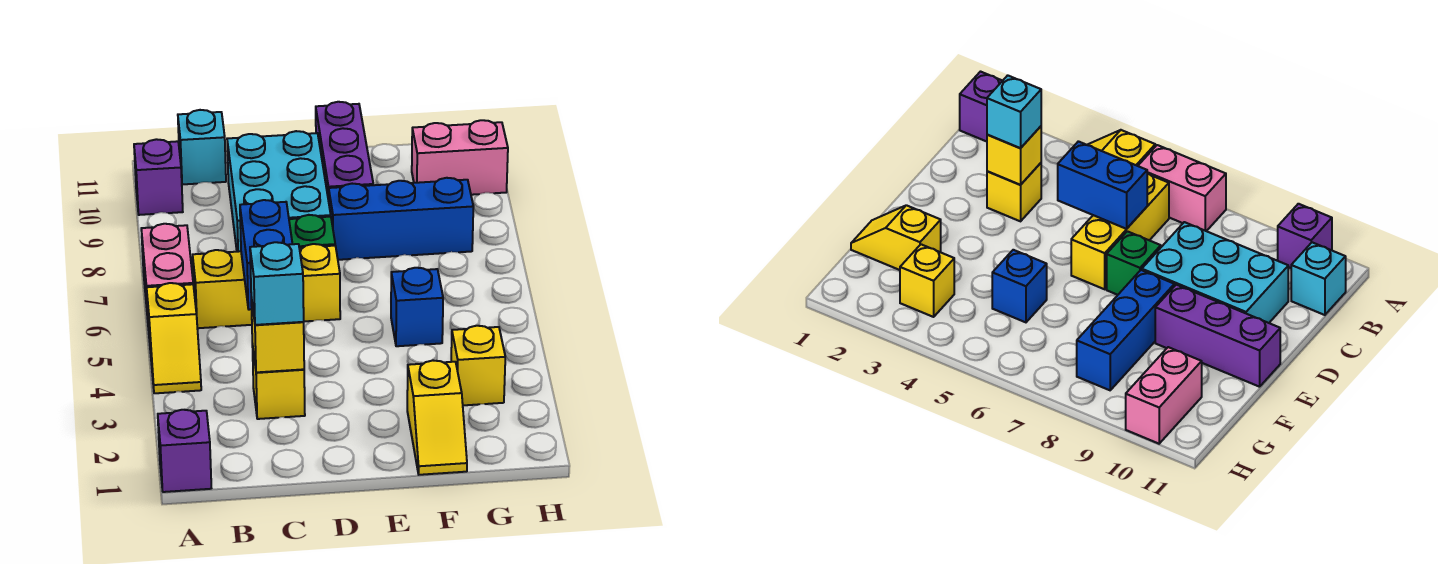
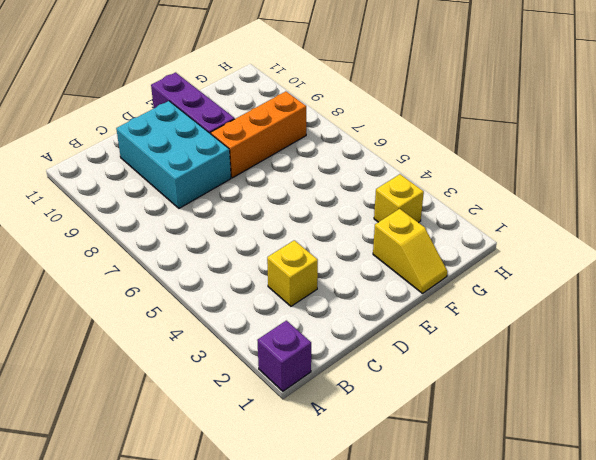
orange brick E8:G8 level 1 -> blue brick E8:G8 level 1
none -> yellow slope A4:A5 level 1 top 5
none -> pink brick A6:A7 level 1
none -> purple brick A10 level 1

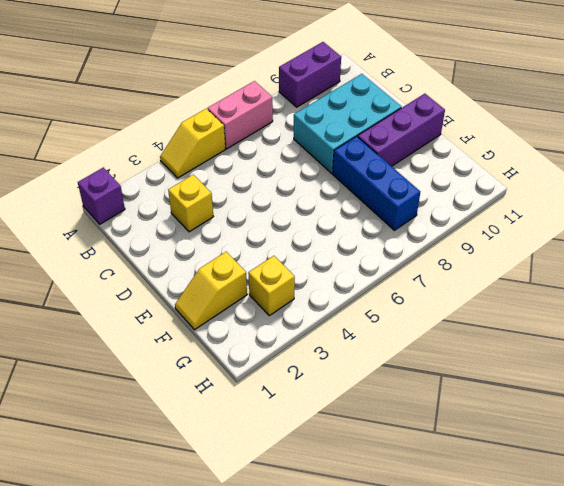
purple brick A9:A10 level 1 -> purple brick A10 level 1
none -> yellow brick B6:D6 level 1
none -> cyan brick B11 level 1
none -> green brick D7 level 1

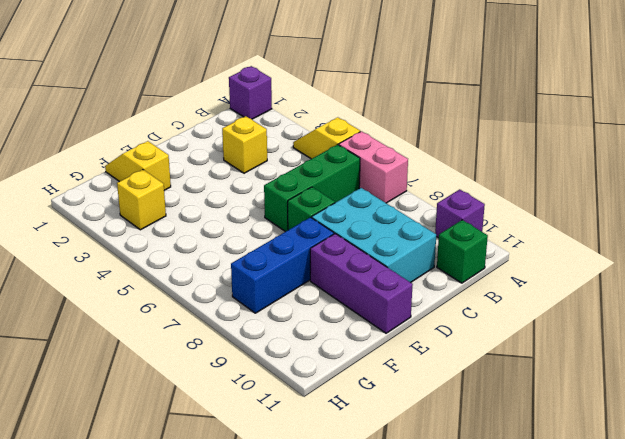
green brick B6:D6 level 1 -> yellow brick B6:D6 level 1
green brick B11 level 1 -> cyan brick B11 level 1
none -> blue brick F5 level 1
none -> pink brick G10:H10 level 1
none -> yellow brick C3 level 2

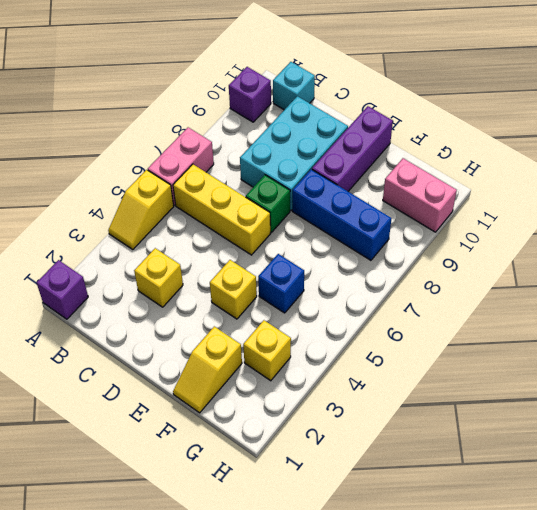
yellow brick E4 level 1 -> yellow brick C3 level 2
none -> blue brick C5:C6 level 2
none -> cyan brick C3 level 3

